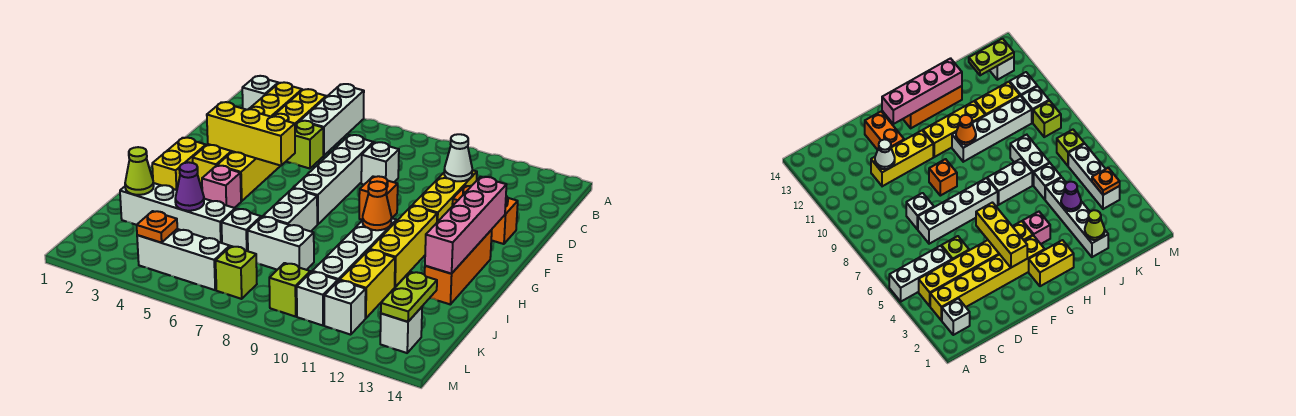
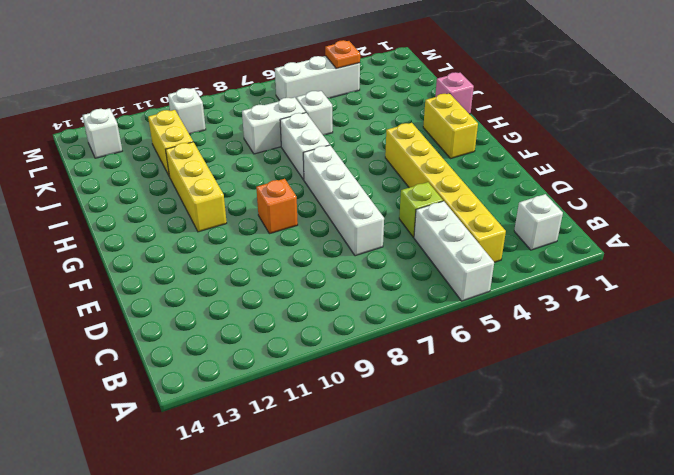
pink brick I1 level 1 -> pink brick H4 level 1
none -> yellow brick B3:G3 level 1
none -> white brick D8 level 1
none -> yellow brick D11:F11 level 1
none -> orange brick E12:E13 level 1

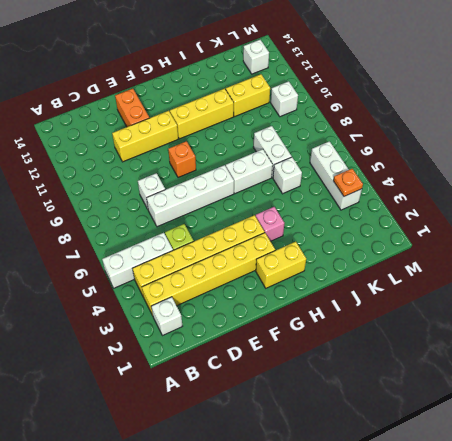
none -> orange brick G13:I13 level 1
none -> white brick H10:K10 level 1
none -> white brick J2:J5 level 1
none -> lime brick L7 level 1

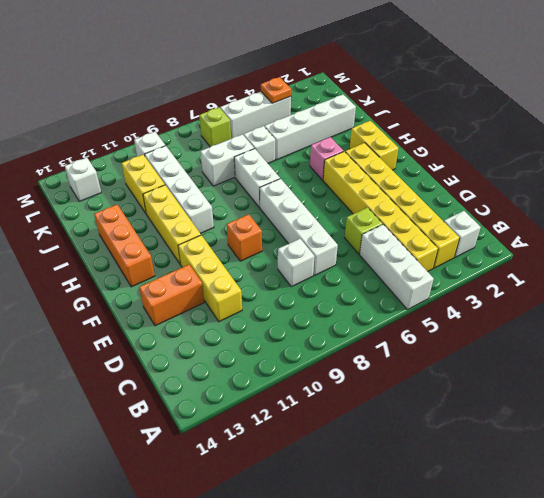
none -> lime brick L9 level 1
none -> white brick L11 level 1
none -> white cone D11 level 2
none -> yellow brick F3:F5 level 2

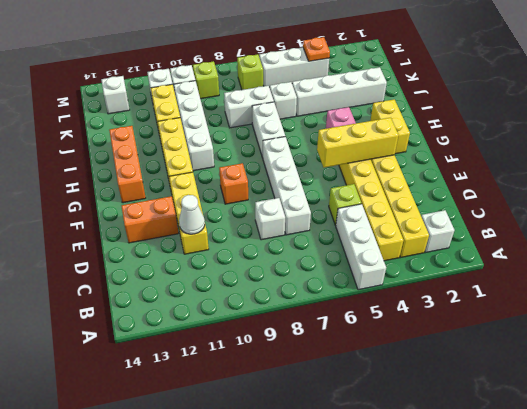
none -> pink brick F13:I13 level 2
none -> orange cone H10 level 2
none -> lime cone J2 level 2
none -> purple cone J4 level 2

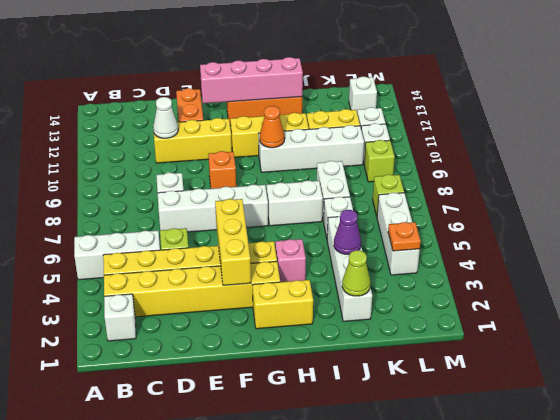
none -> lime plate K13:L13 level 2

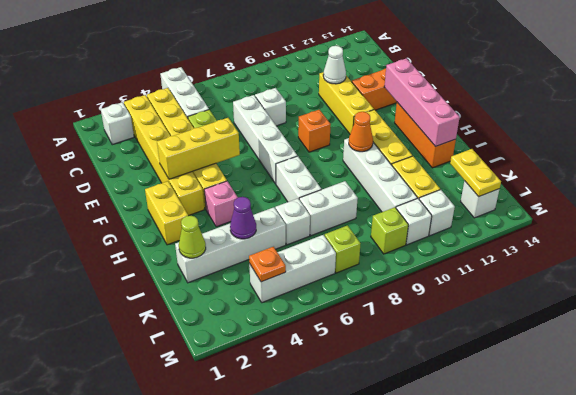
yellow plate K13:L13 level 2 -> lime plate K13:L13 level 2

